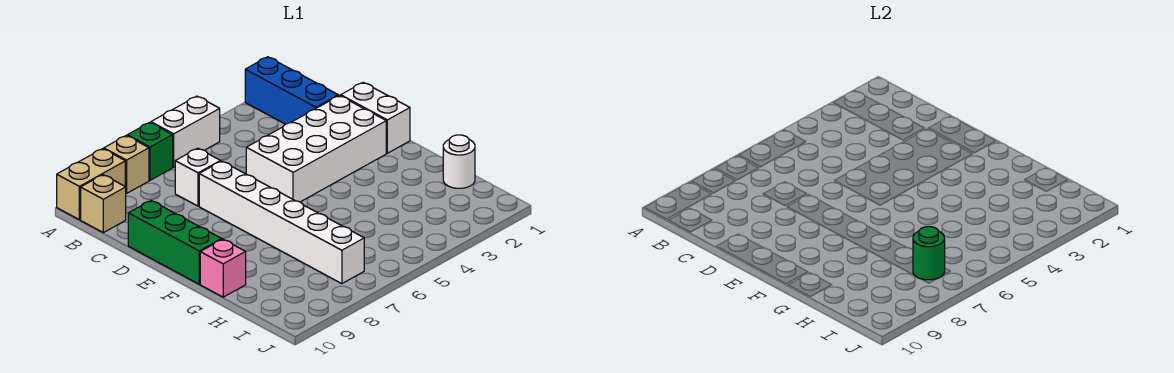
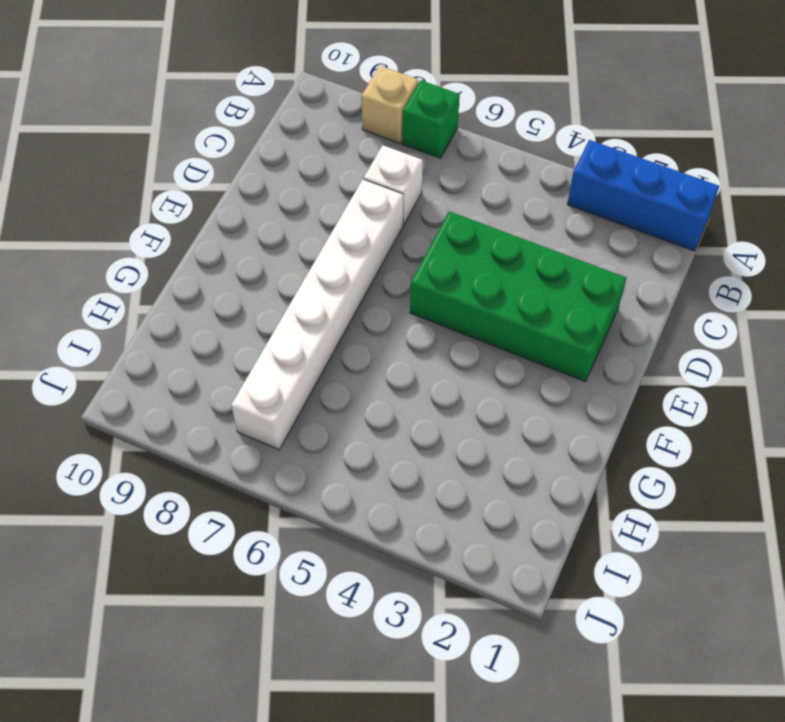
blue brick A1:A3 level 1 -> blue brick A2:C2 level 1
green brick D2:E5 level 1 -> white brick D2:E5 level 1
none -> white brick A5:A6 level 1
none -> tan brick A9:A10 level 1
none -> tan brick B10 level 1

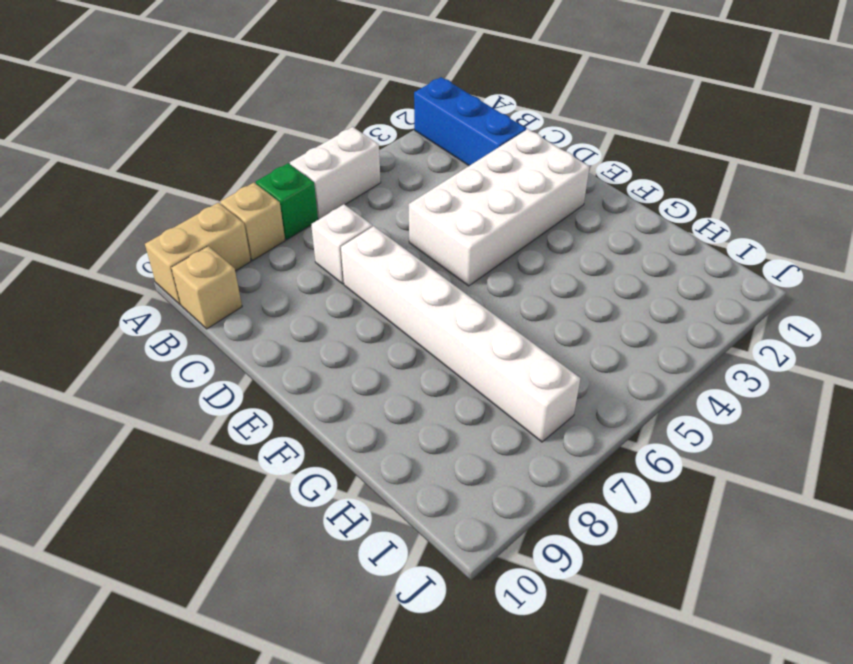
none -> white brick D1:E1 level 1
none -> green brick D10:F10 level 1
none -> pink brick G10 level 1

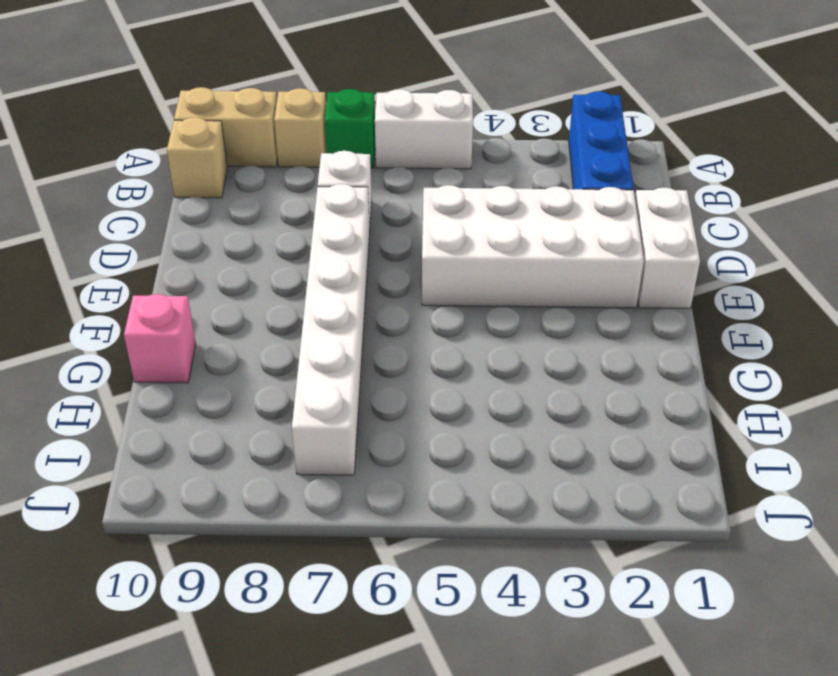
none -> green brick D10:F10 level 1
none -> white round brick H1 level 1
none -> green round brick I7 level 2

